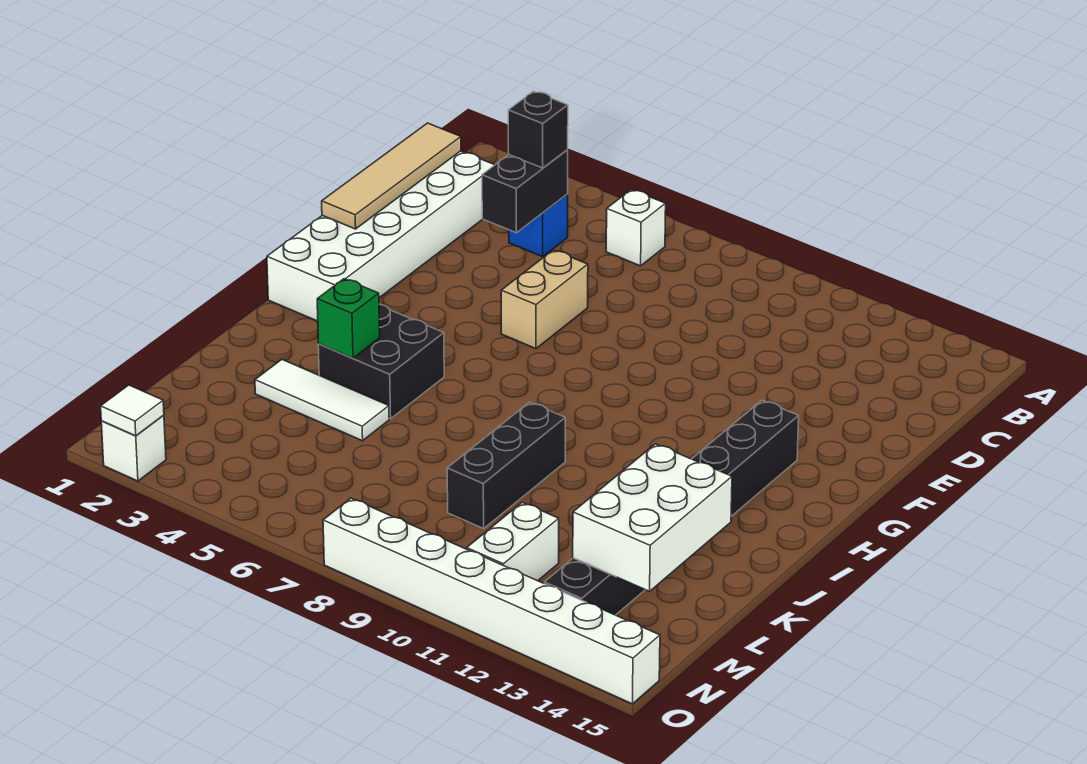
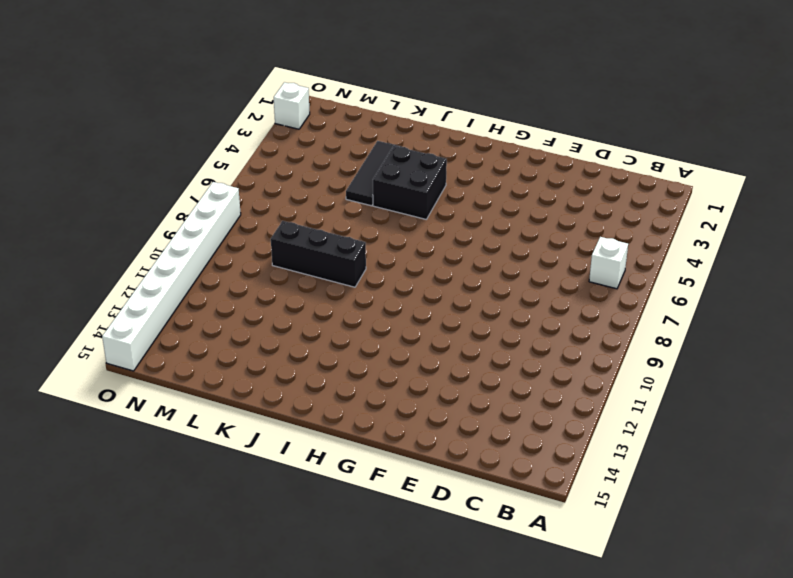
black tile K3:K5 level 1 -> white tile K3:K5 level 1
none -> white brick C1:H2 level 1
none -> blue brick C4 level 1
none -> tan brick E6:F6 level 1

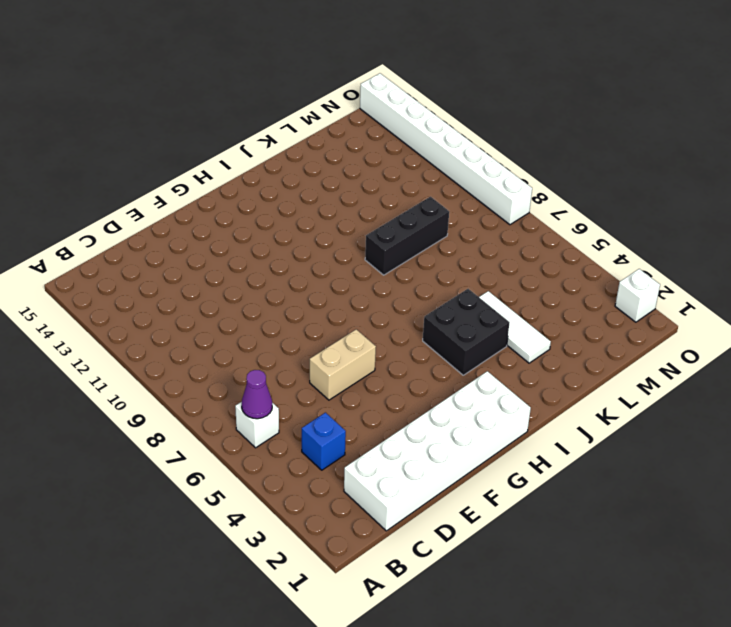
purple cone B6 level 2 -> none
none -> black brick G13:N13 level 1
none -> white brick M11:N11 level 1
none -> tan tile C1:F1 level 2

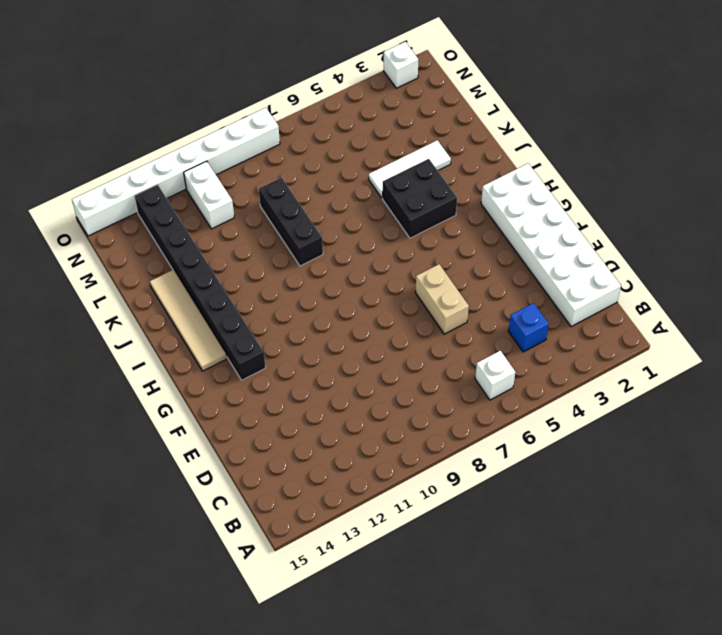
tan tile H14:K14 level 1 -> tan tile C1:F1 level 2
none -> black brick C4:D4 level 2
none -> green brick J4 level 2
none -> white brick K13:M14 level 2

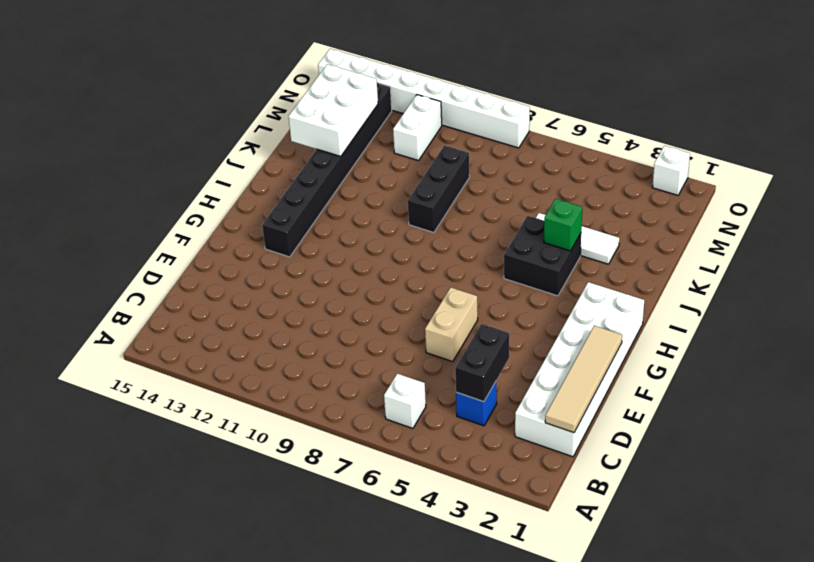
none -> white tile O2 level 2
none -> black brick C4 level 3

